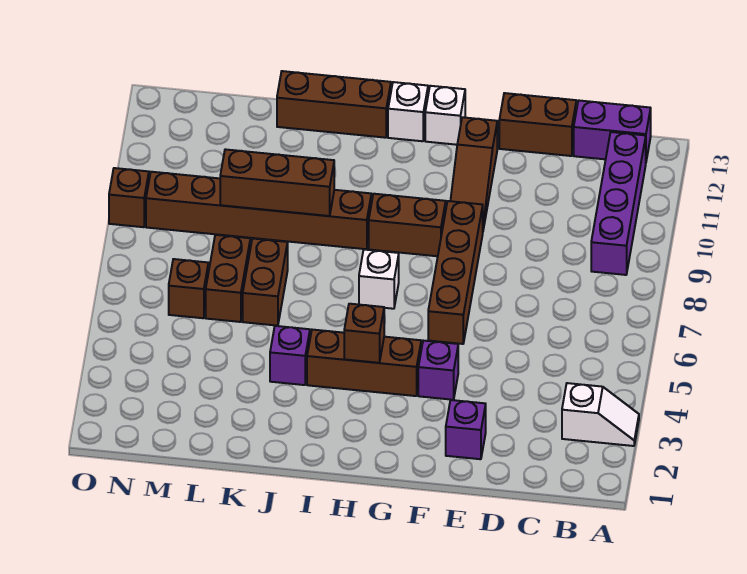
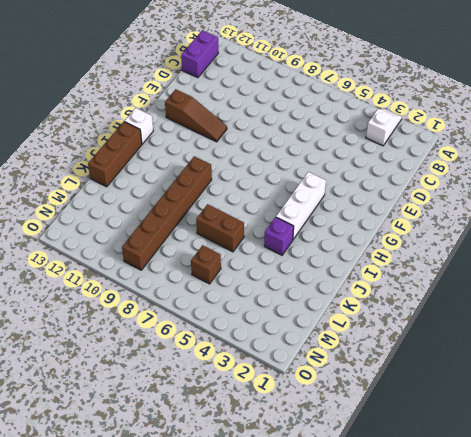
white brick G4:I4 level 1 -> brown brick G4:I4 level 1
none -> purple brick B9:B12 level 1
none -> brown brick D13:E13 level 1
none -> purple brick E2 level 1

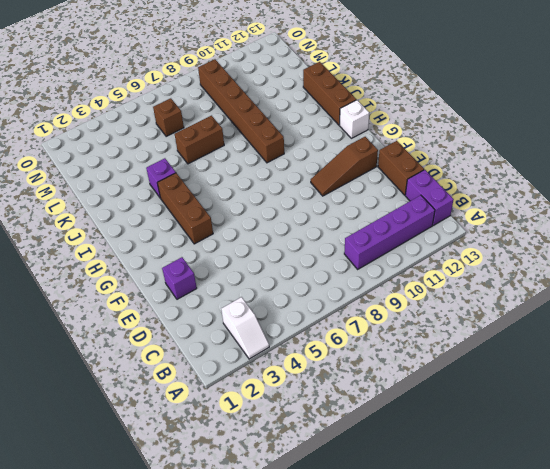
none -> purple brick F4 level 1
none -> brown brick F6:F9 level 1
none -> brown brick G9:H9 level 1

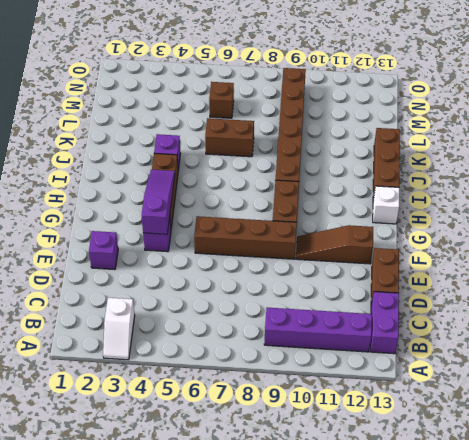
purple slope F4:H4 level 2 top F -> brown brick H4 level 2
none -> white brick G13 level 1
none -> white brick H7 level 1
none -> brown brick L6:L7 level 1

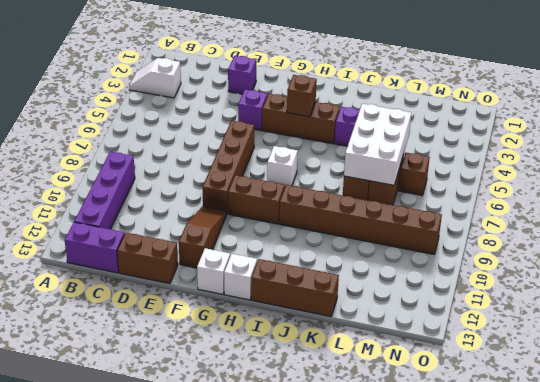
white brick K5:L7 level 2 -> none
none -> brown brick O9 level 1
none -> brown brick J9:L9 level 2

